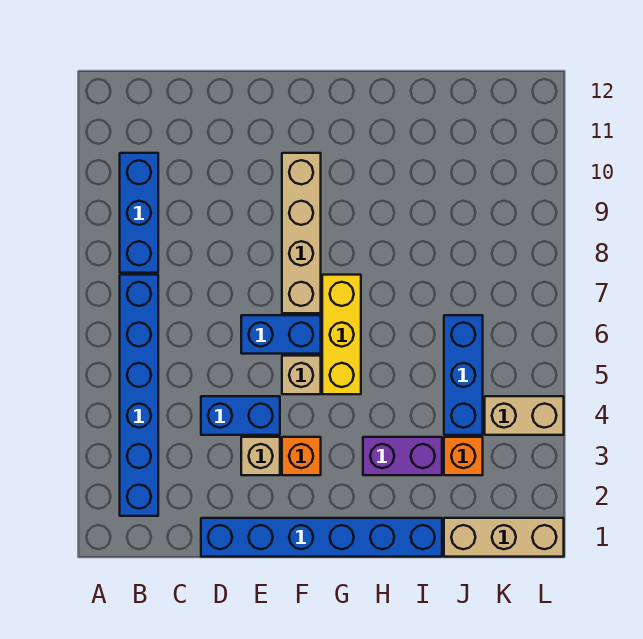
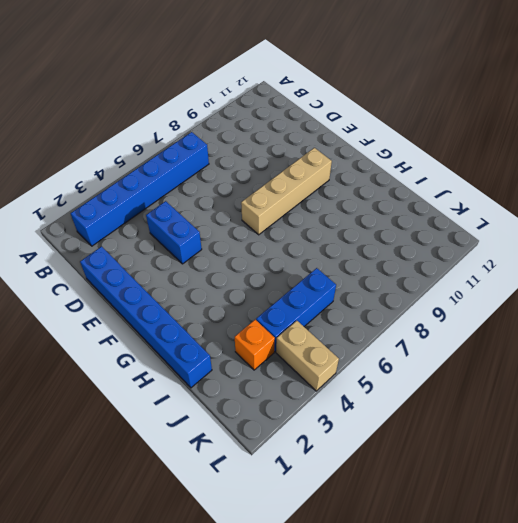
none -> blue brick B8:B10 level 1
none -> tan brick E3 level 1
none -> blue brick E6:F6 level 1

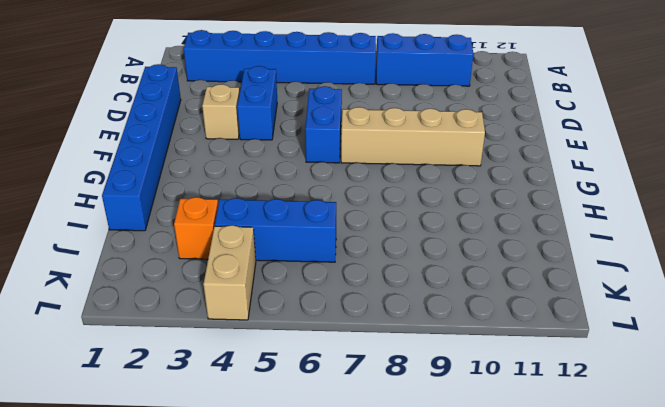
none -> orange brick F3 level 1
none -> tan brick F5 level 1
none -> yellow brick G5:G7 level 1

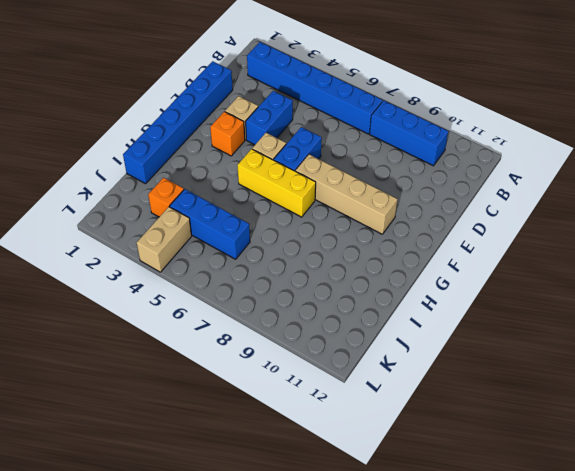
none -> purple brick H3:I3 level 1
none -> tan brick J1:L1 level 1

